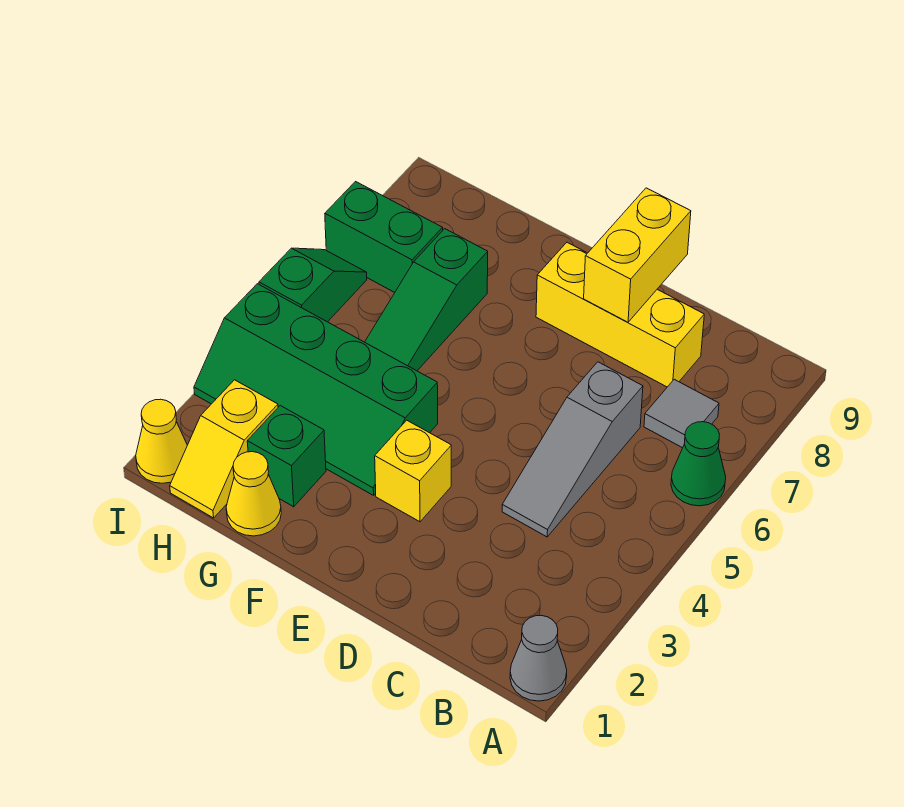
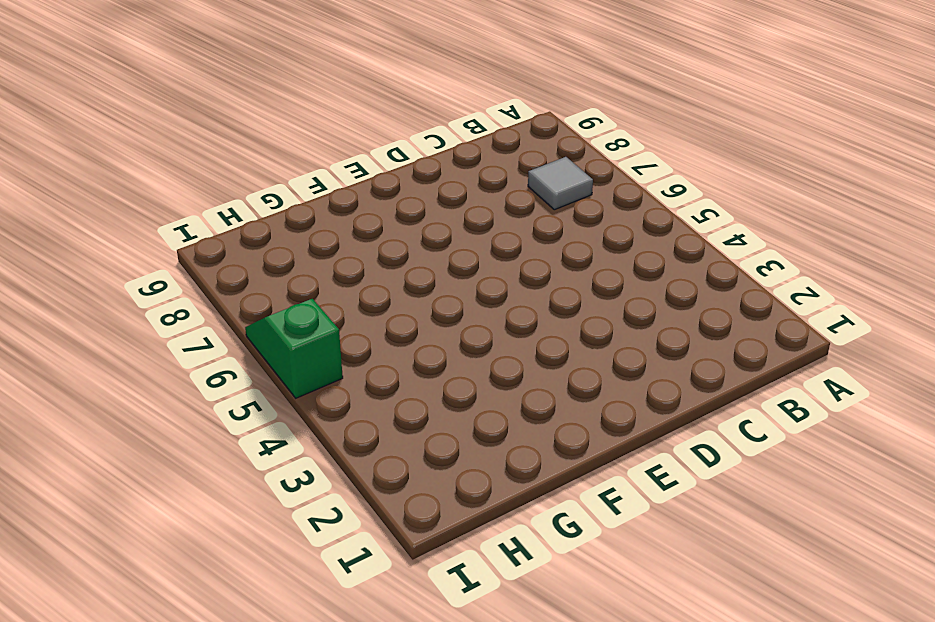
none -> grey cone A1 level 1
none -> green cone A6 level 1
none -> grey slope C4:C6 level 1 top 6

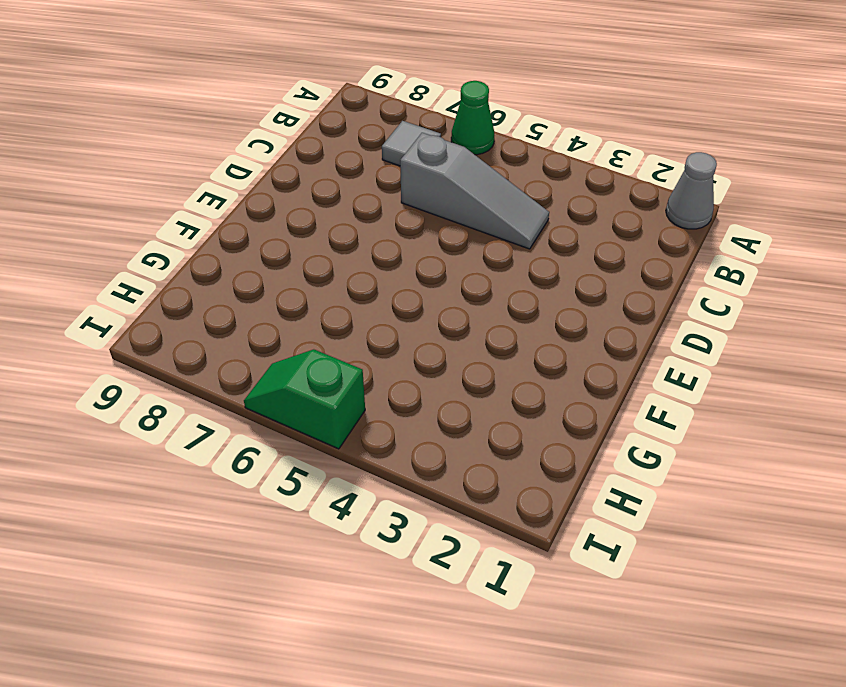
none -> yellow brick C8:E8 level 1
none -> yellow brick E3 level 1
none -> green slope F3:I4 level 1 top 4

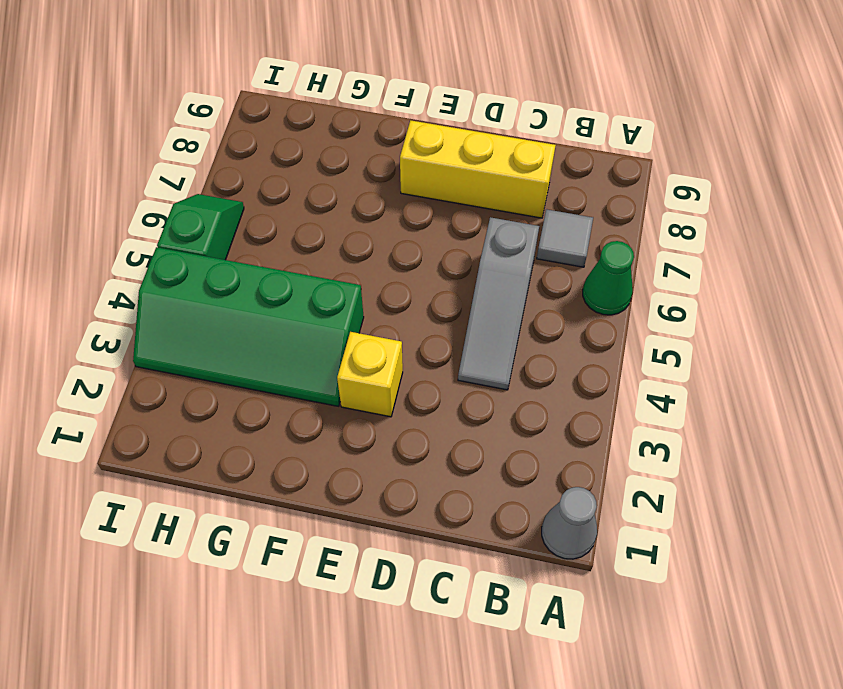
none -> yellow cone G1 level 1
none -> green brick G2 level 1
none -> green slope G5:G7 level 1 top 7

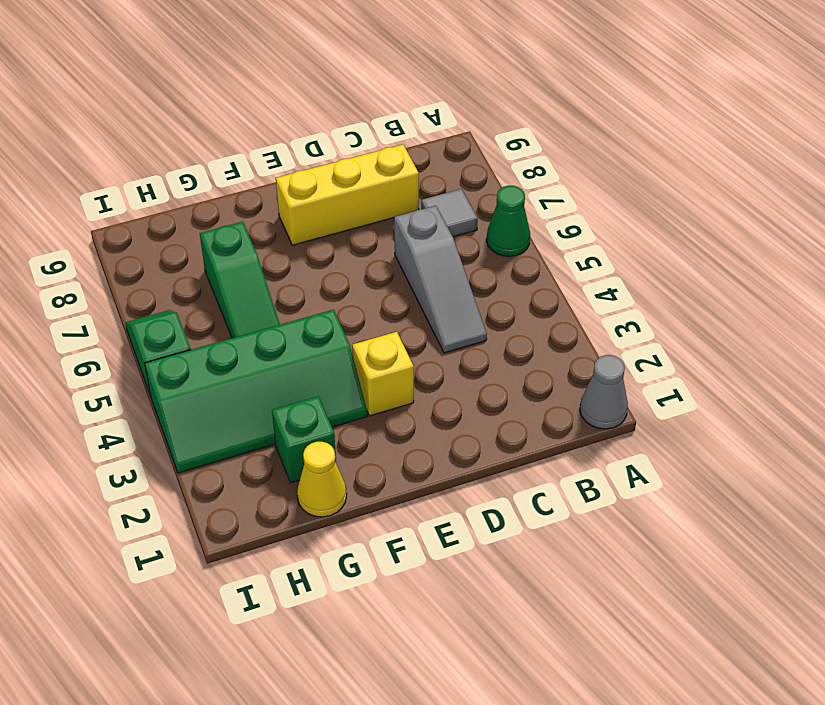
none -> yellow slope H1:H2 level 1 top 2
none -> green brick H7:I7 level 1
none -> yellow cone I1 level 1

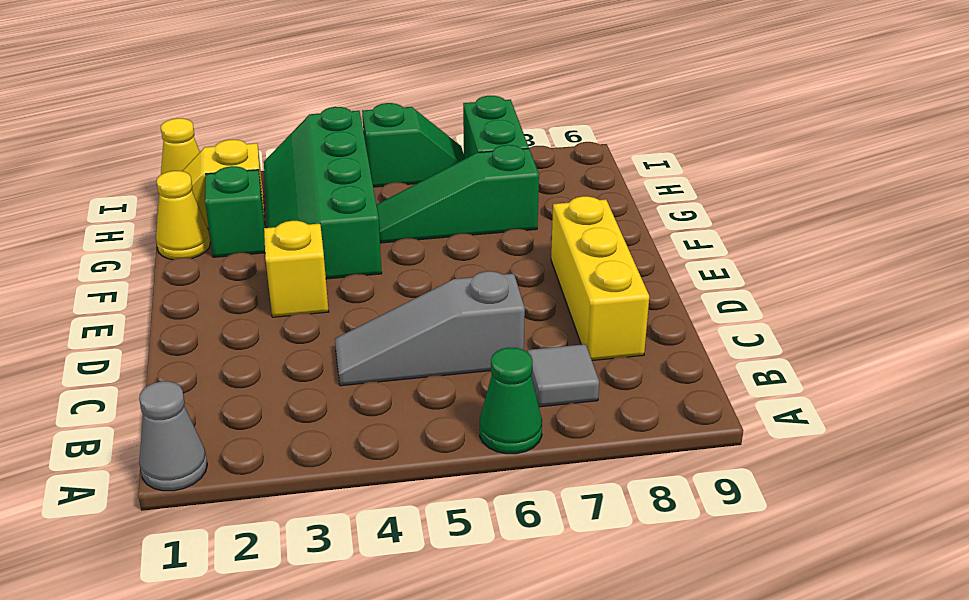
none -> yellow brick D8:D9 level 2

